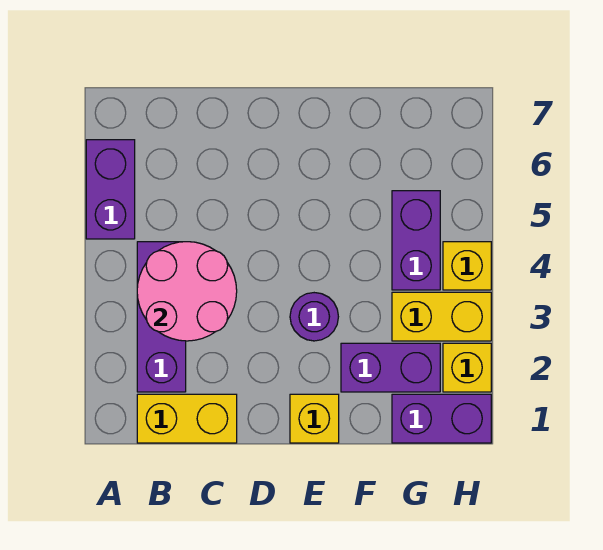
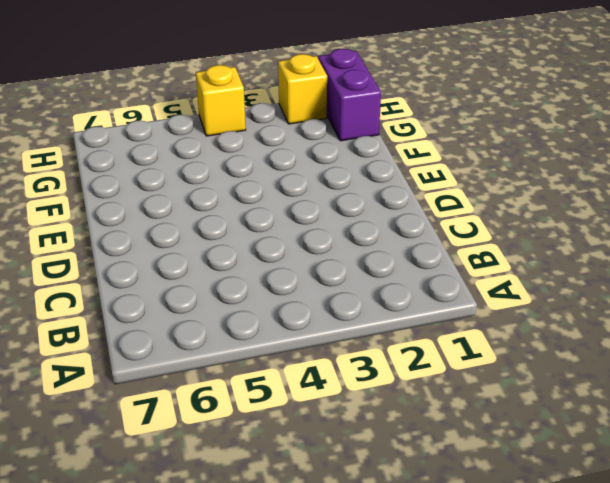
none -> purple brick A5:A6 level 1
none -> yellow brick B1:C1 level 1
none -> purple brick B2:B4 level 1

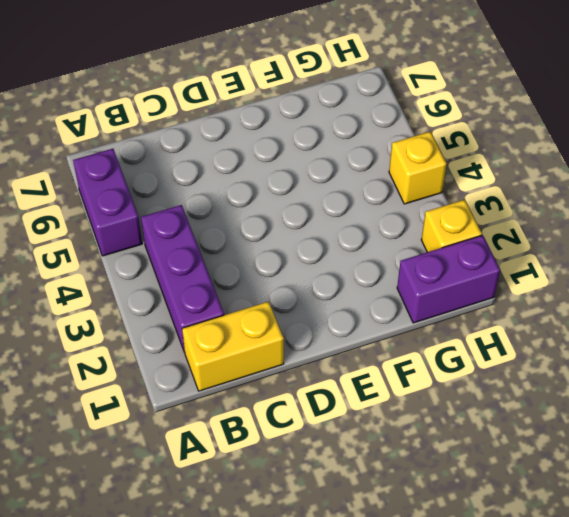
none -> yellow brick E1 level 1
none -> purple round brick E3 level 1
none -> purple brick F2:G2 level 1

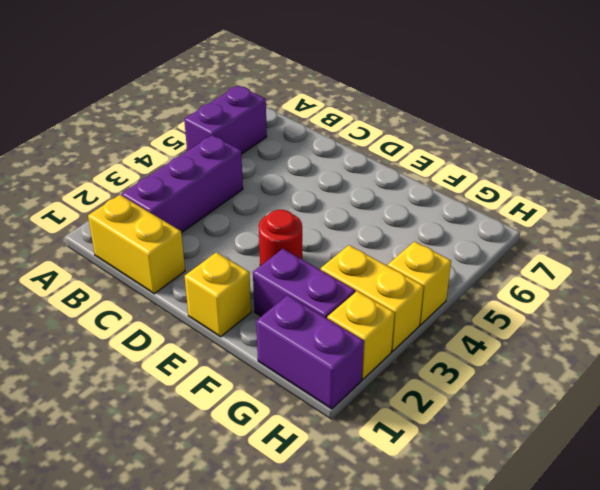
red round brick E3 level 1 -> purple round brick E3 level 1
none -> purple brick G4:G5 level 1
none -> pink round brick B3:C4 level 2

